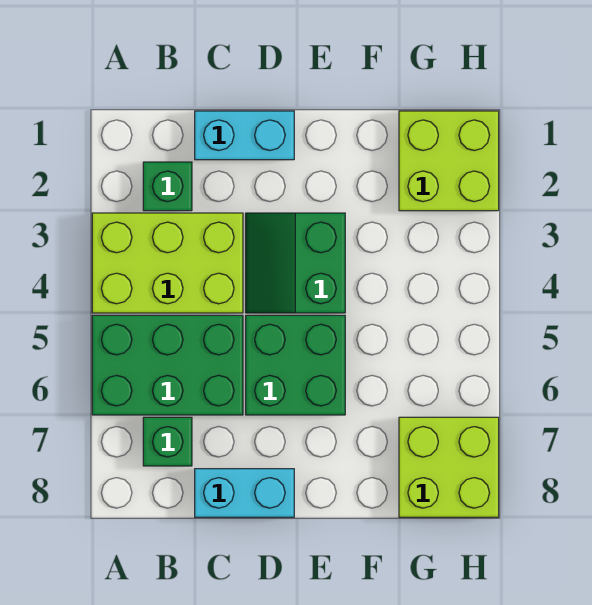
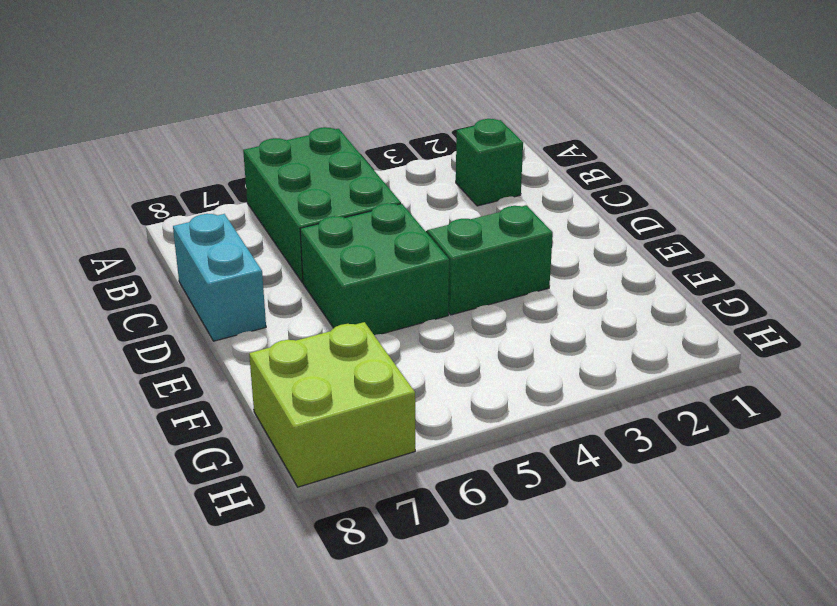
none -> lime brick A3:C4 level 1
none -> green brick B7 level 1

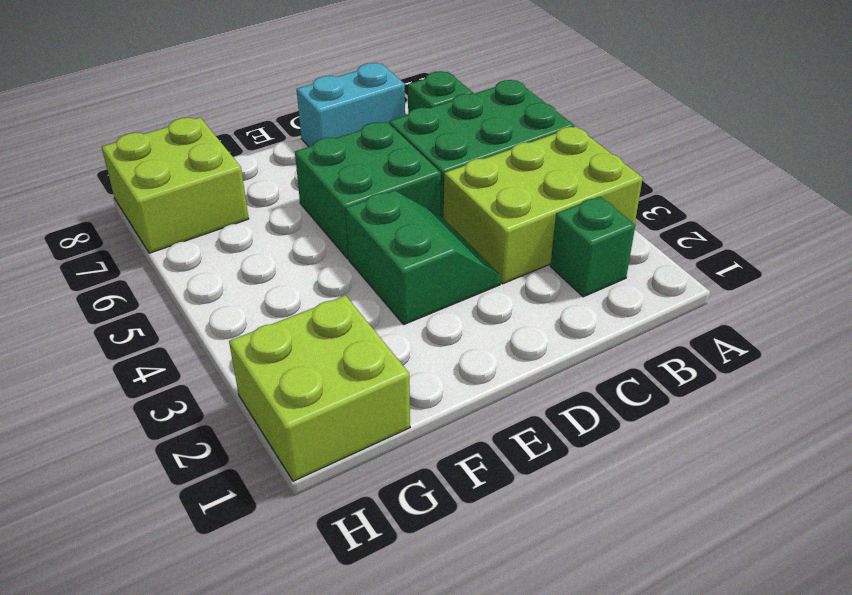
none -> cyan brick C1:D1 level 1

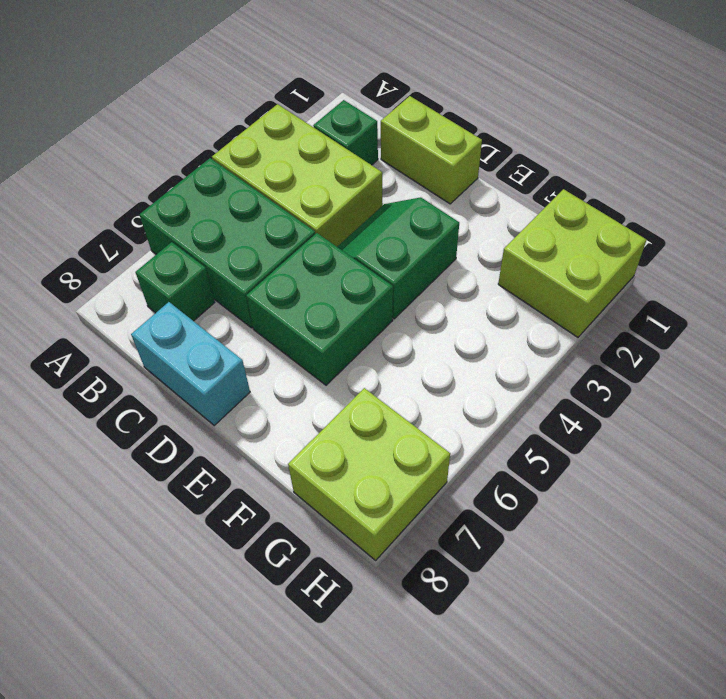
lime brick C1:D1 level 1 -> cyan brick C1:D1 level 1

